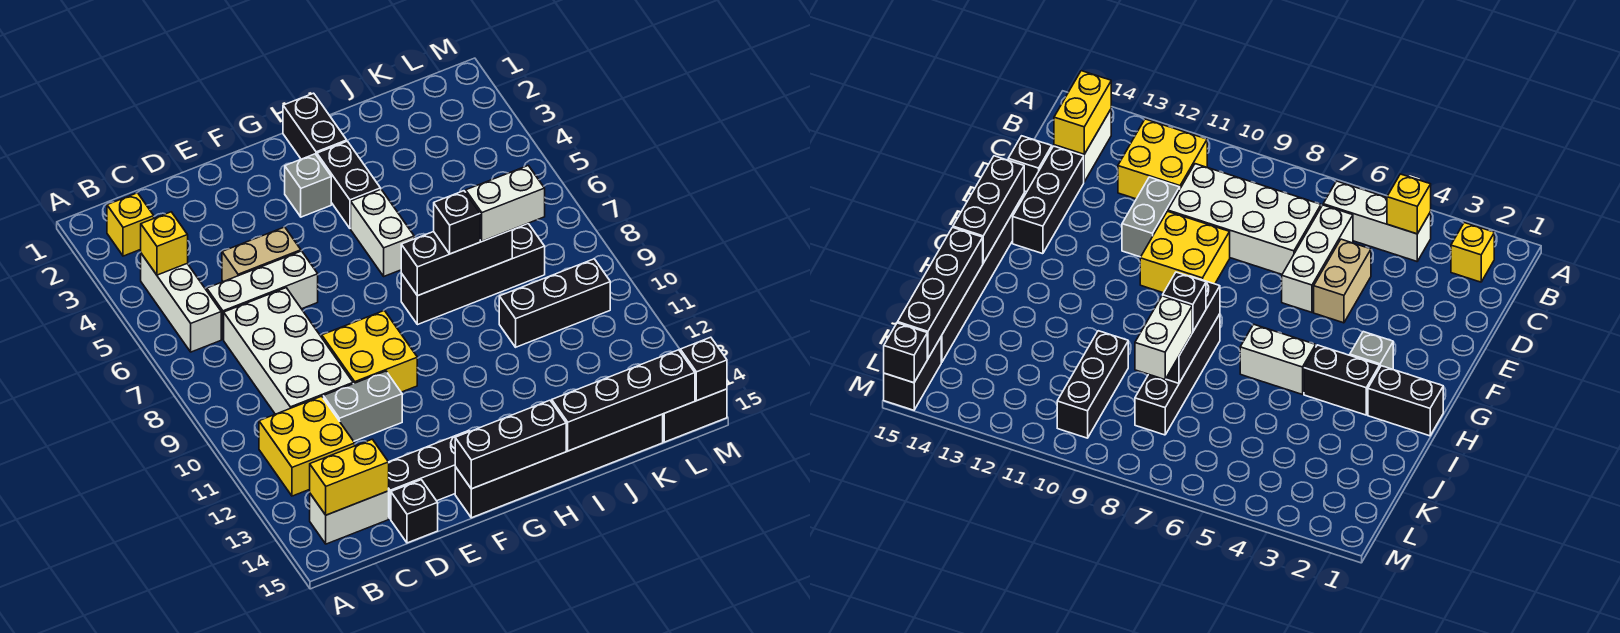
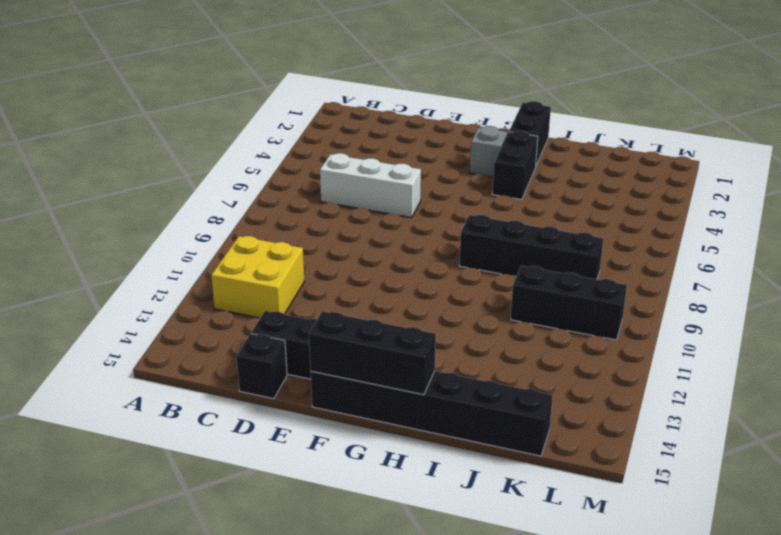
none -> yellow brick B2 level 1
none -> white brick B4:B6 level 1
none -> white brick B14:C14 level 1

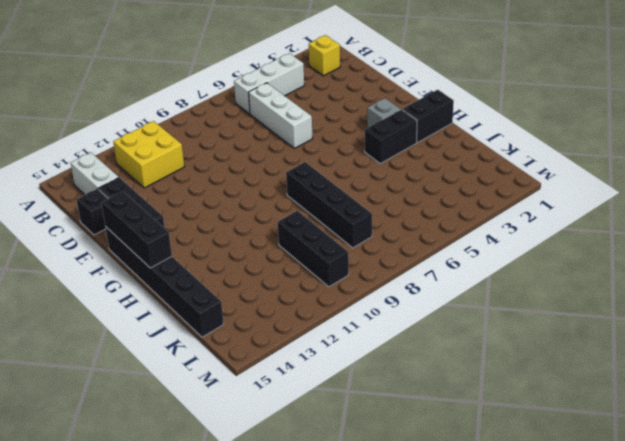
none -> white brick C7:D10 level 1
none -> tan brick D5:E5 level 1
none -> grey brick D11:E11 level 1

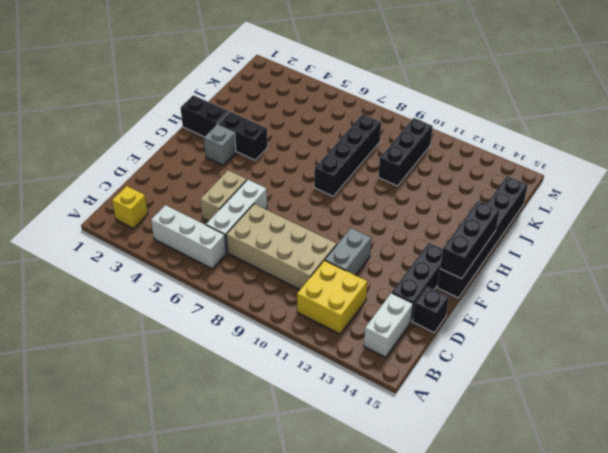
tan brick C7:D10 level 1 -> white brick C7:D10 level 1
none -> yellow brick E9:F10 level 1
none -> white brick H5:H6 level 1
none -> black brick L15:M15 level 1

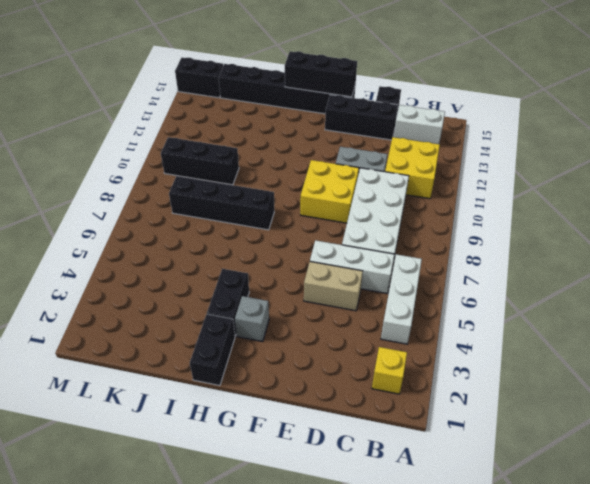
none -> white brick H5:H6 level 1
none -> yellow brick B4 level 2
none -> yellow brick B14:C14 level 2

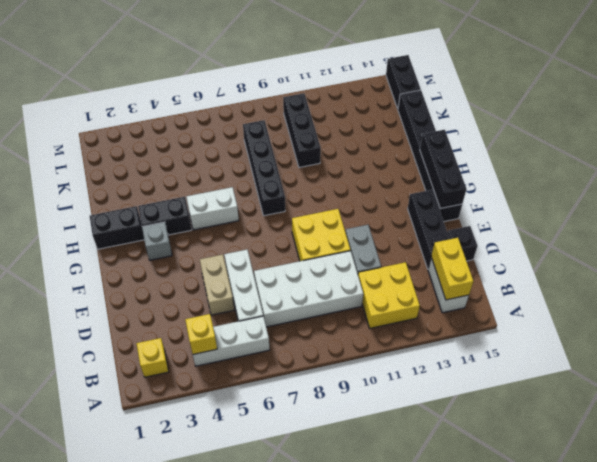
none -> black brick H8:J8 level 2
none -> black brick I15:L15 level 2
none -> black brick M15 level 2

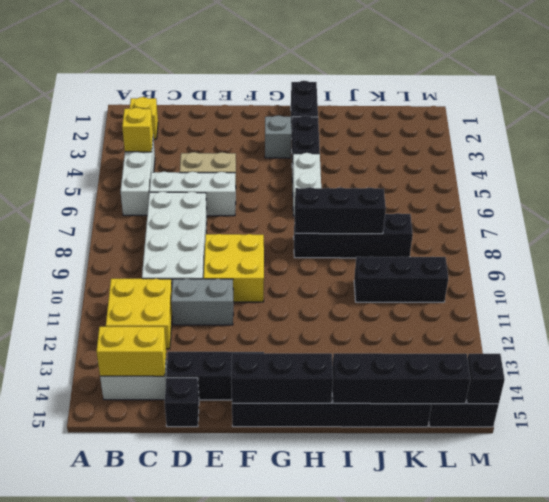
none -> black brick I8 level 3
none -> white brick J8:K8 level 3

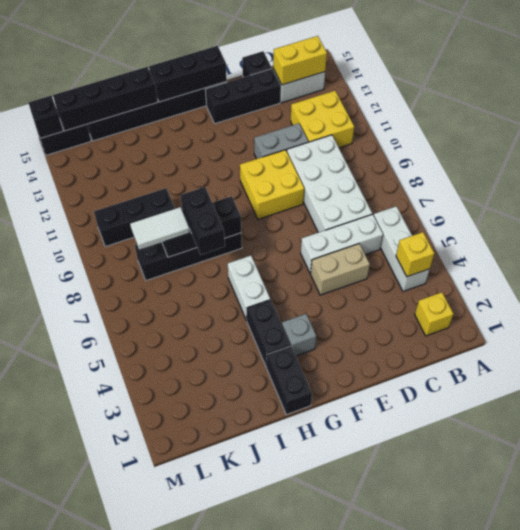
black brick I7:I8 level 3 -> black brick I8 level 3
white tile J8:K8 level 3 -> white brick J8:K8 level 3

